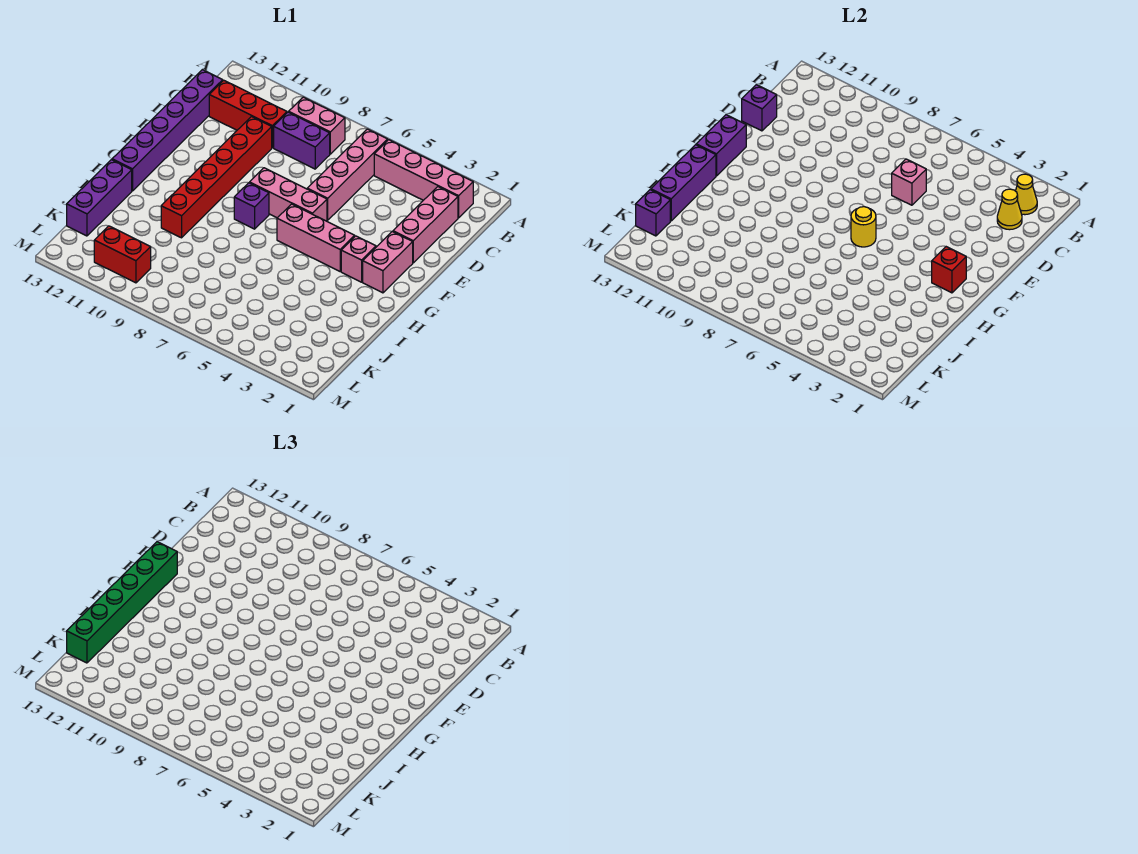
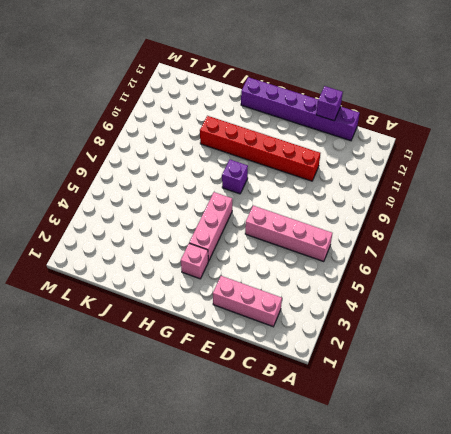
none -> pink brick B2:B5 level 1
none -> pink brick B8:B9 level 1
none -> purple brick C8:C9 level 1

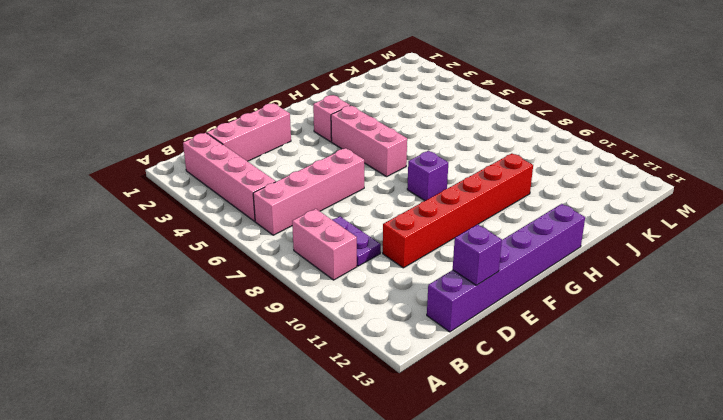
purple plate C8:C9 level 1 -> purple brick C8:C9 level 1
none -> red brick C10:C12 level 1
none -> pink brick F2:G2 level 1
none -> pink brick F6:F8 level 1

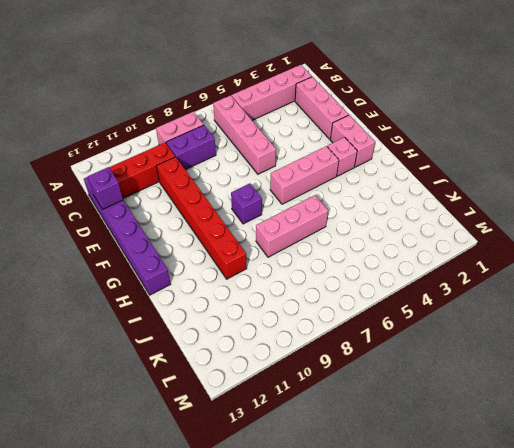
pink brick I6:I8 level 1 -> pink brick F6:F8 level 1
none -> purple brick I13:K13 level 1
none -> red brick L10:L11 level 1
none -> yellow cone B2 level 2

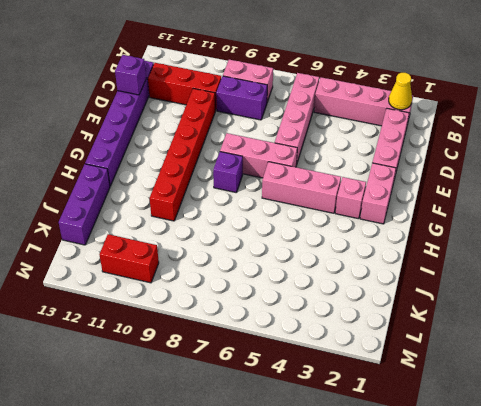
none -> yellow cone C2 level 2
none -> pink brick D6 level 2
none -> purple brick F13:G13 level 2

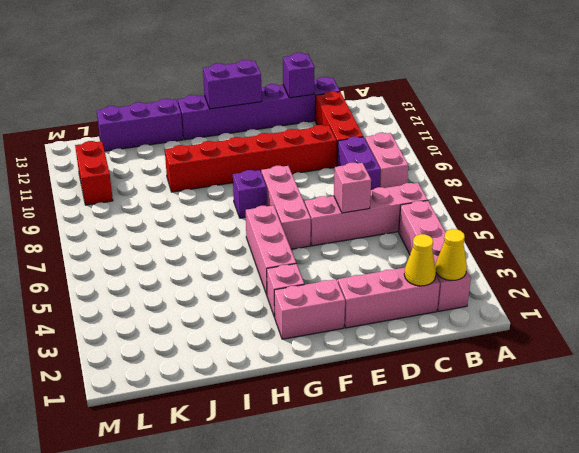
none -> red brick G2 level 2
none -> yellow round brick G6 level 2
none -> purple brick H13:J13 level 2

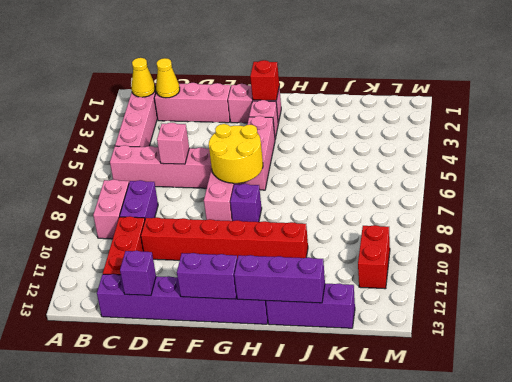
yellow round brick F6:G7 level 2 -> yellow round brick G6 level 2
none -> purple brick K13 level 2
none -> green brick F13:K13 level 3

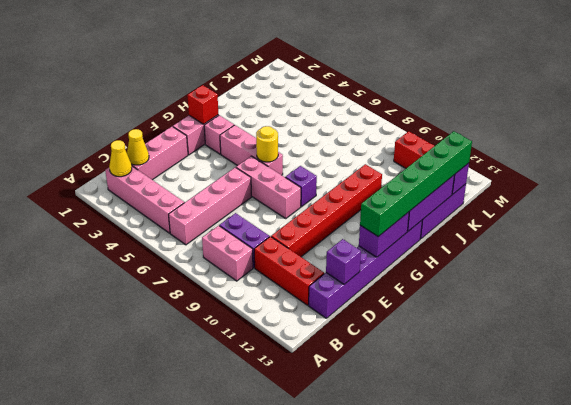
none -> pink brick D6 level 2

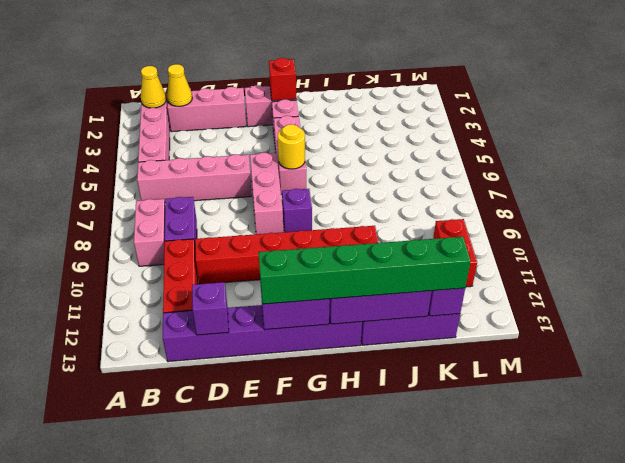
none -> pink brick D6 level 2

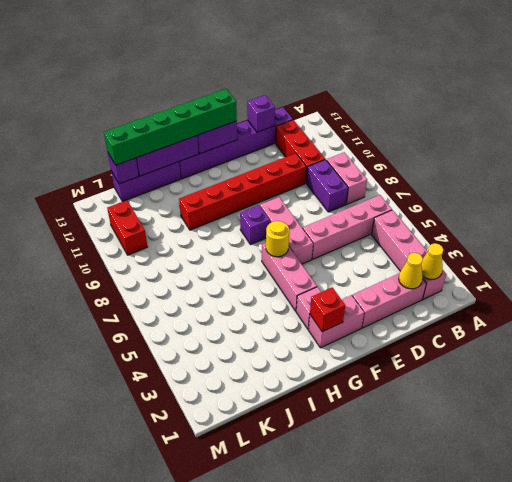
none -> pink brick D6 level 2

